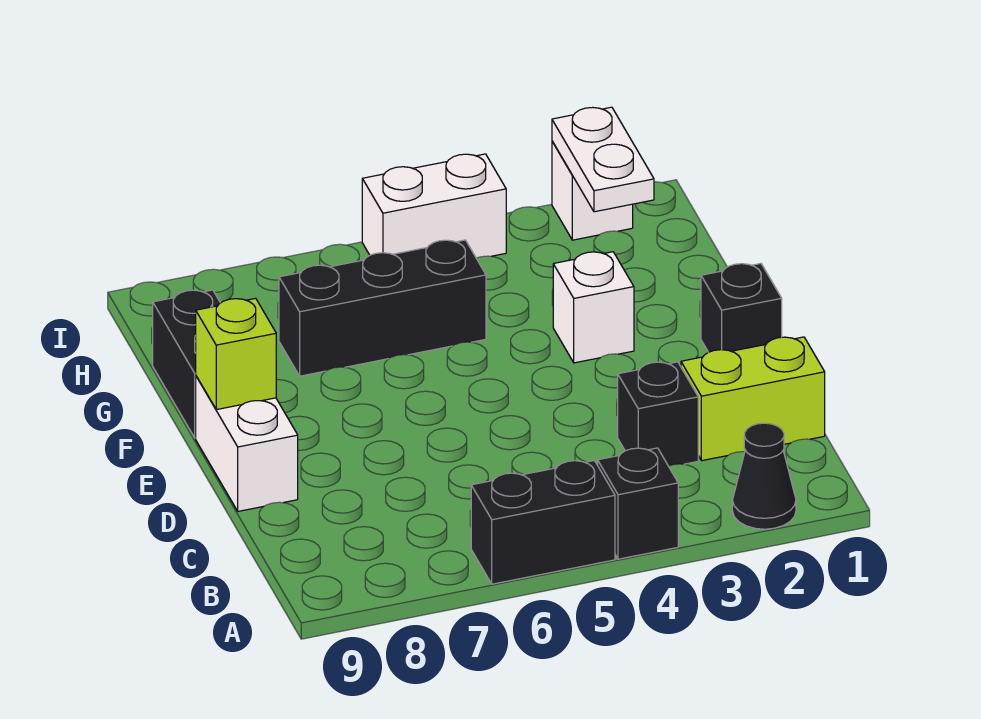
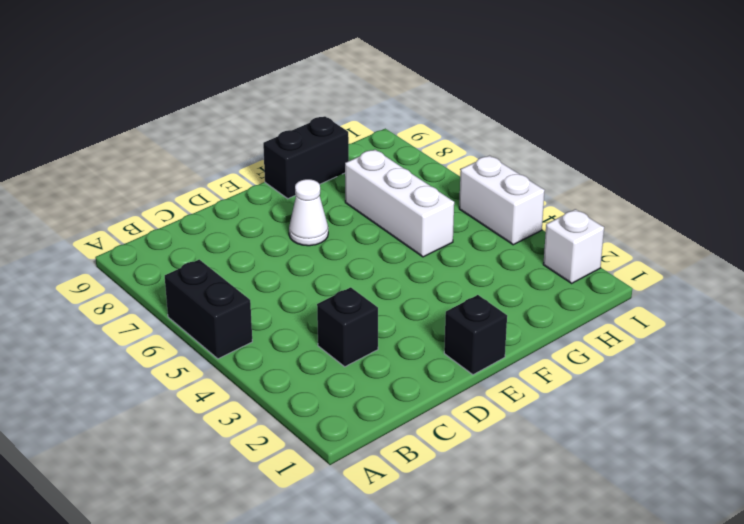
white cone E7 level 1 -> none
white brick G5:G7 level 1 -> black brick G5:G7 level 1
none -> black cone A2 level 1
none -> black brick A4 level 1
none -> lime brick C1:C2 level 1

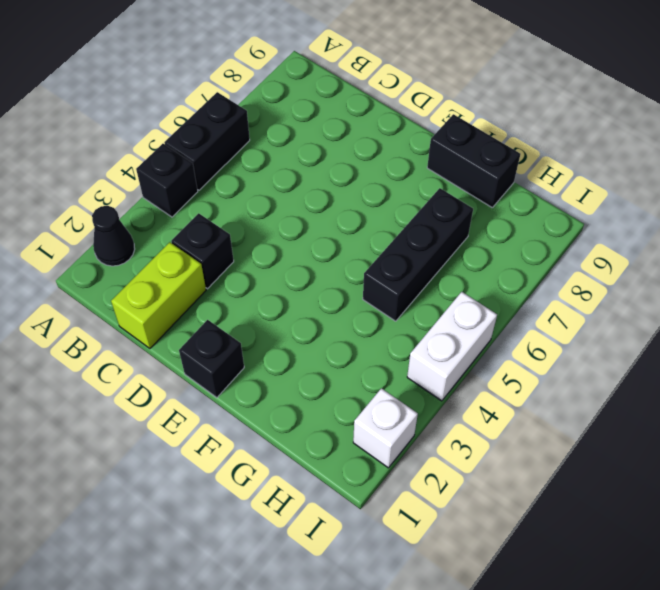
none -> white brick D9:E9 level 1
none -> white brick F3 level 1
none -> lime brick E9 level 2

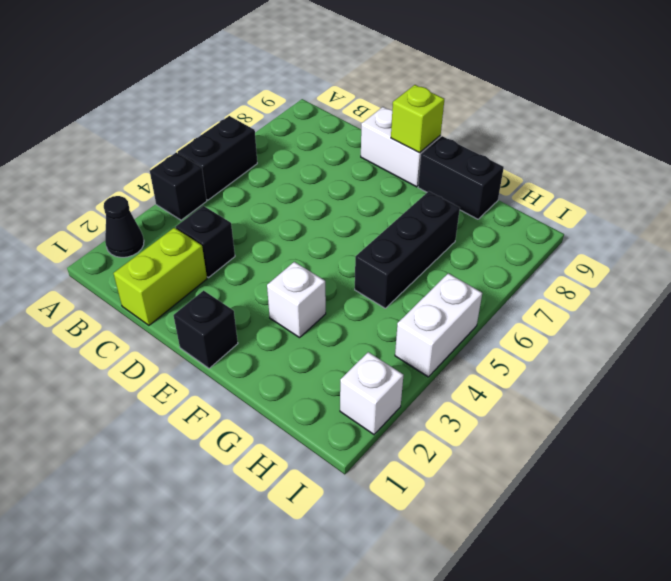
none -> white plate H2:I2 level 2

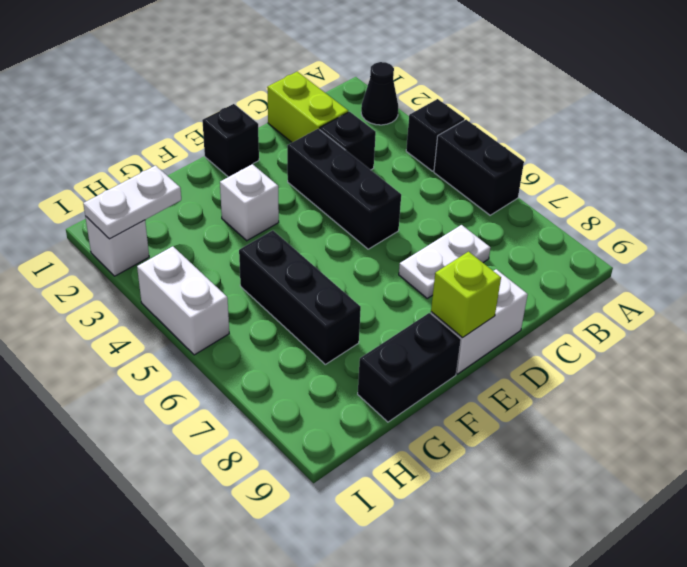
white plate C7:D7 level 1 -> none
black brick D3:D5 level 1 -> none

